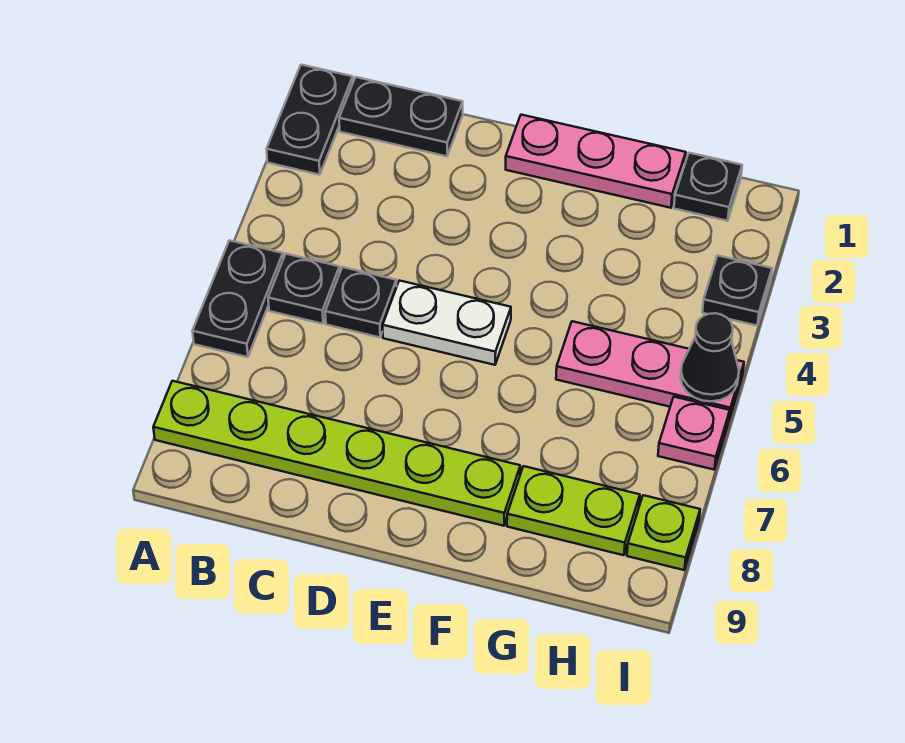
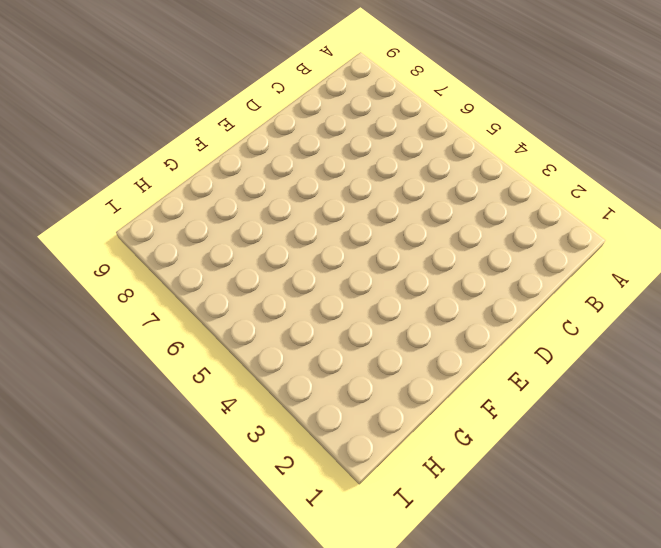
none -> black plate A1:A2 level 1
none -> black plate A5:A6 level 1
none -> lime plate A8:F8 level 1

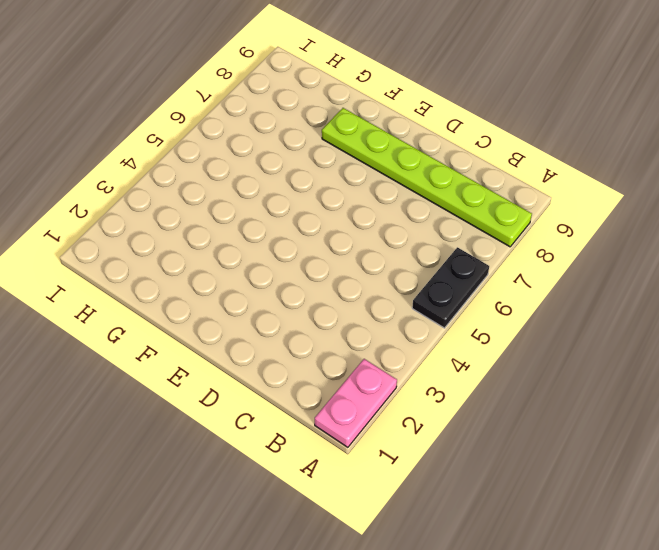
pink plate A1:A2 level 1 -> black plate A1:A2 level 1
none -> black plate B1:C1 level 1
none -> black plate B5 level 1
none -> black plate C5 level 1

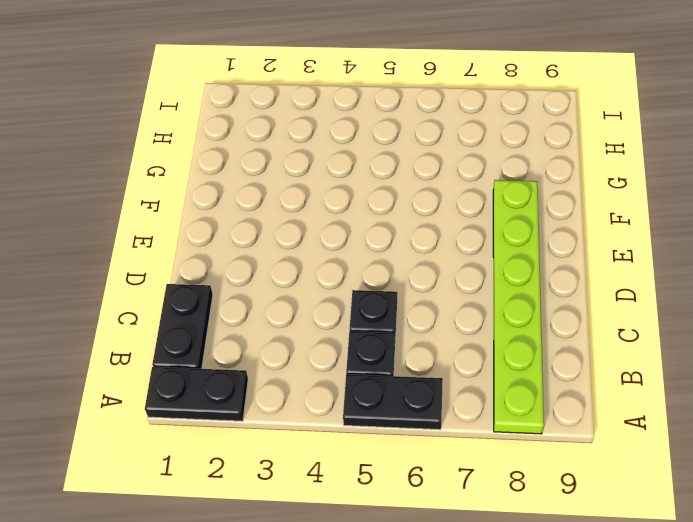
none -> white plate D5:E5 level 1
none -> pink plate E1:G1 level 1
none -> pink plate G5:I5 level 1

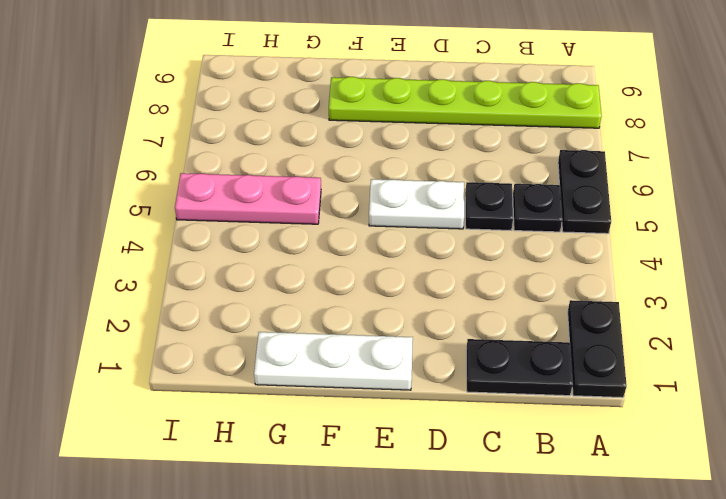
white plate E1:G1 level 1 -> pink plate E1:G1 level 1
none -> lime plate G8:H8 level 1
none -> black plate H1 level 1
none -> black plate I3 level 1

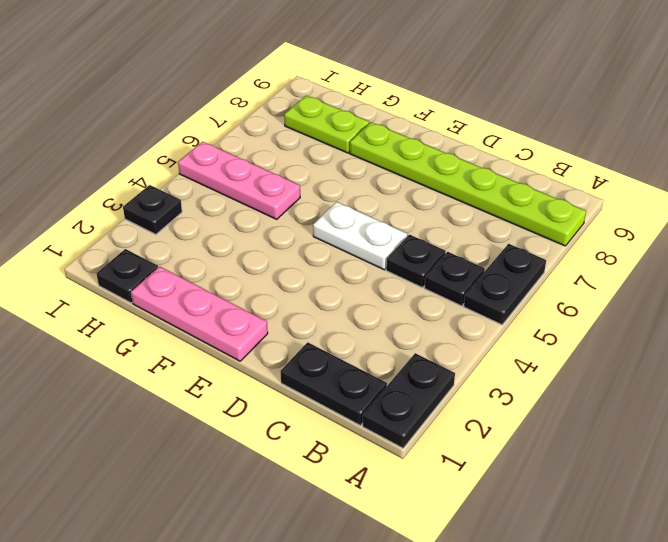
none -> pink plate I6 level 1
none -> lime plate I8 level 1
none -> black cone I5 level 2

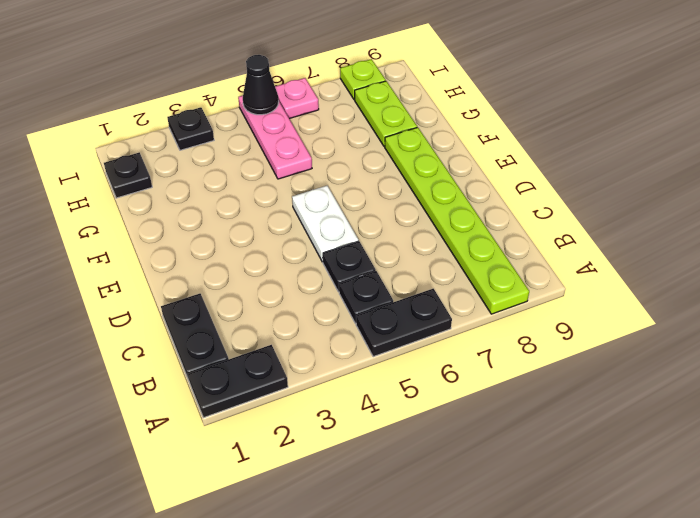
none -> pink plate E1:G1 level 1

